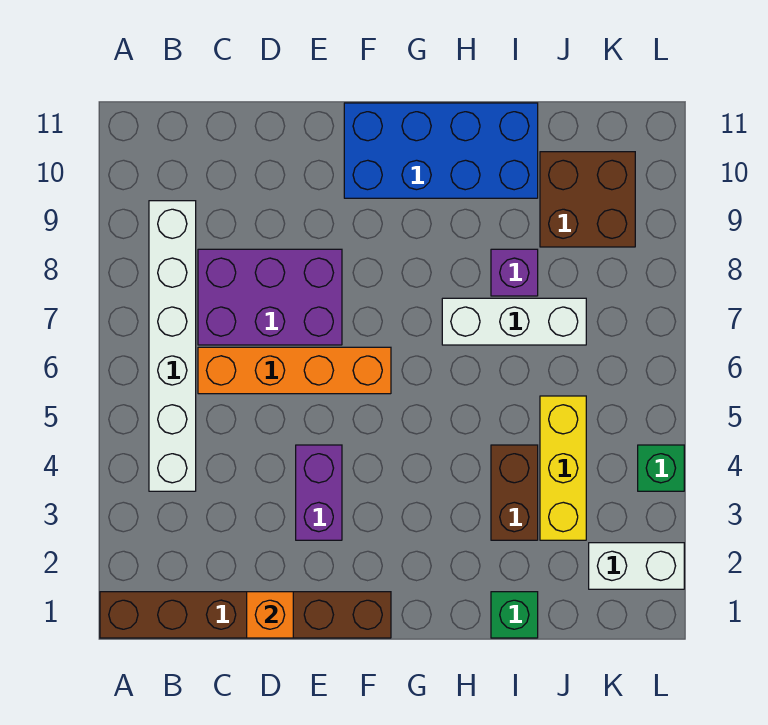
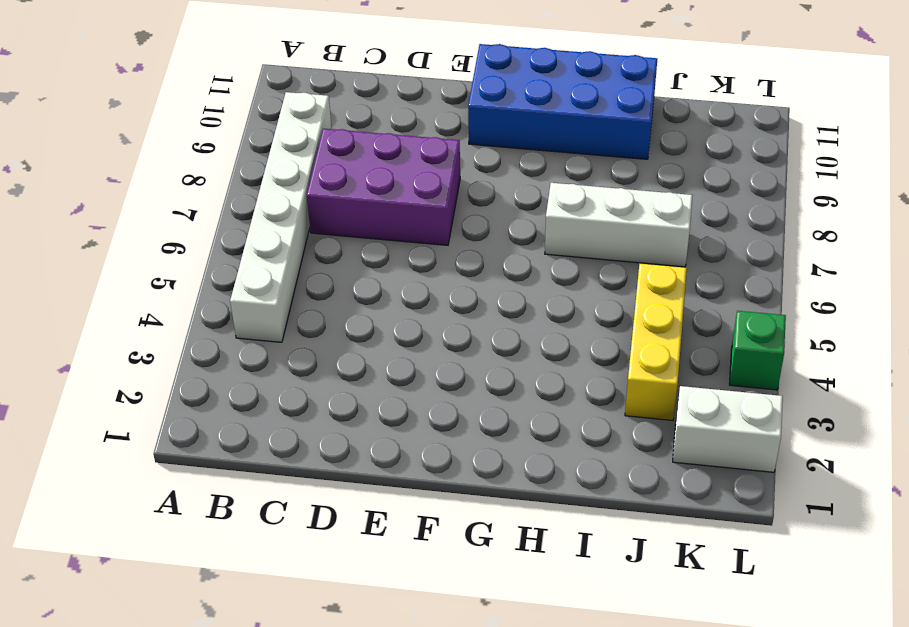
none -> brown brick A1:F1 level 1
none -> orange brick C6:F6 level 1
none -> purple brick E3:E4 level 1

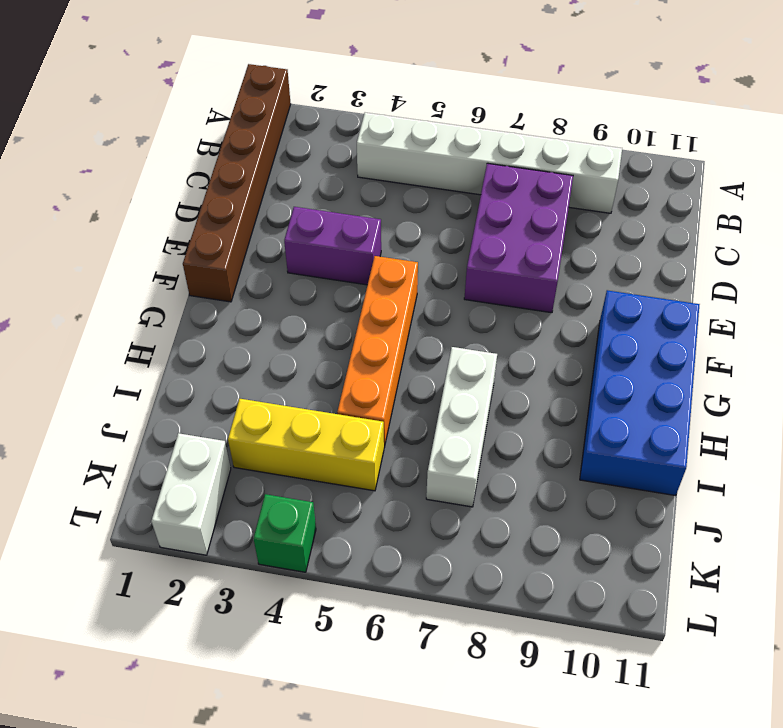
orange brick F5:I5 level 1 -> orange brick C6:F6 level 1
none -> green brick I1 level 1
none -> brown brick I3:I4 level 1
none -> purple brick I8 level 1

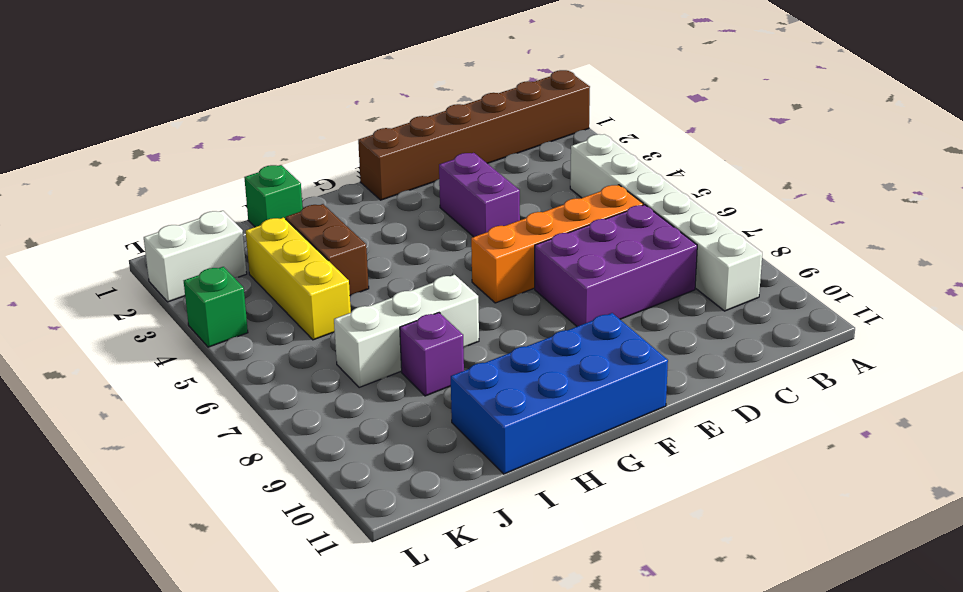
none -> brown brick J9:K10 level 1
none -> orange brick D1 level 2

